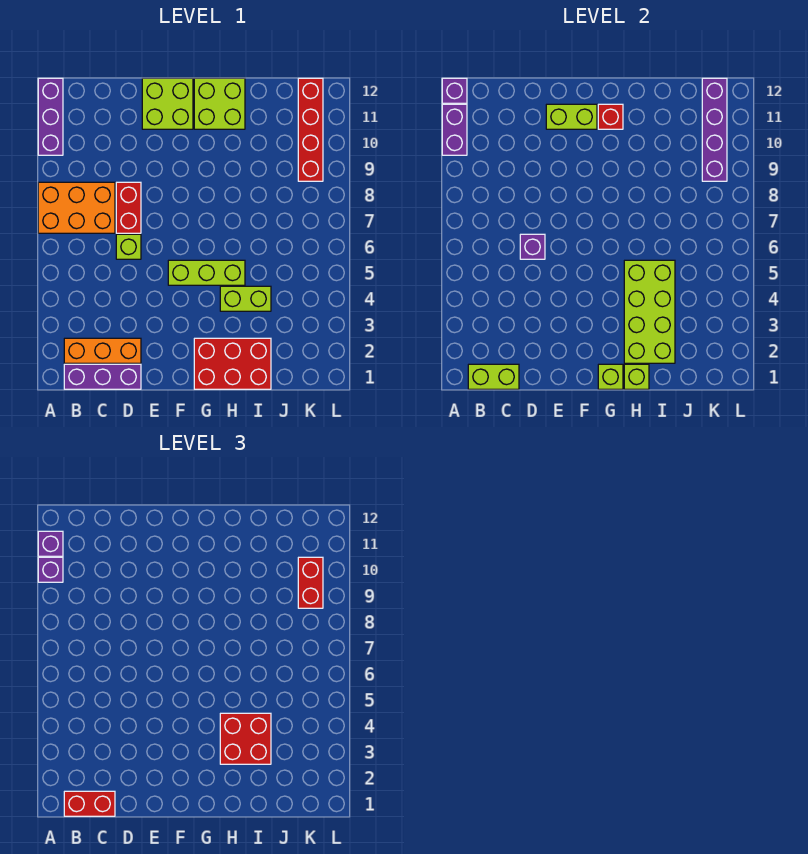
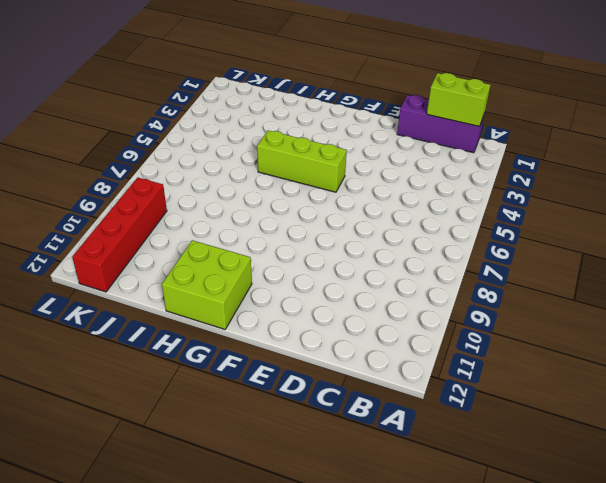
none -> orange brick A7:C8 level 1
none -> purple brick A10:A12 level 1
none -> orange brick B2:D2 level 1

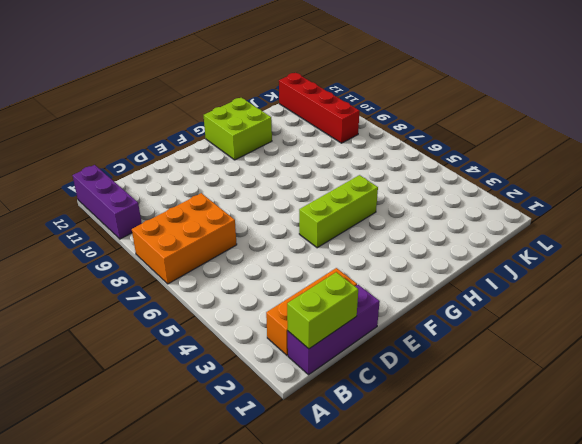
none -> lime brick D6 level 1
none -> red brick D7:D8 level 1
none -> lime brick E11:F12 level 1

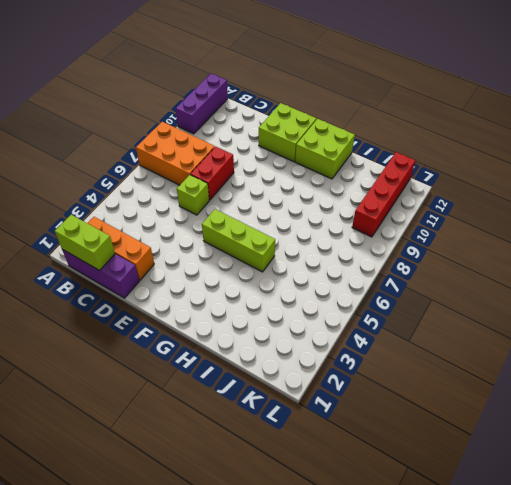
none -> red brick G1:I2 level 1
none -> lime brick H4:I4 level 1
none -> purple brick A10:A11 level 2

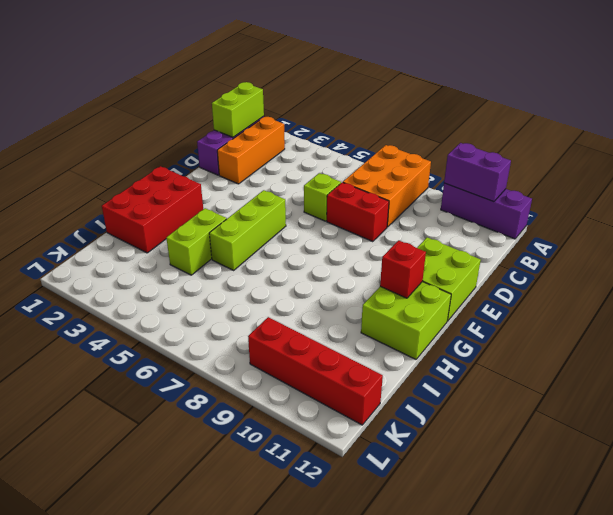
none -> purple brick A12 level 2
none -> purple brick D6 level 2
none -> lime brick E11:F11 level 2

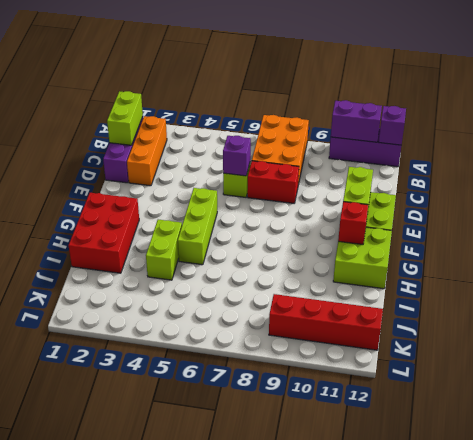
none -> lime brick G1 level 2
none -> lime brick H1 level 2
none -> lime brick H2:I5 level 2

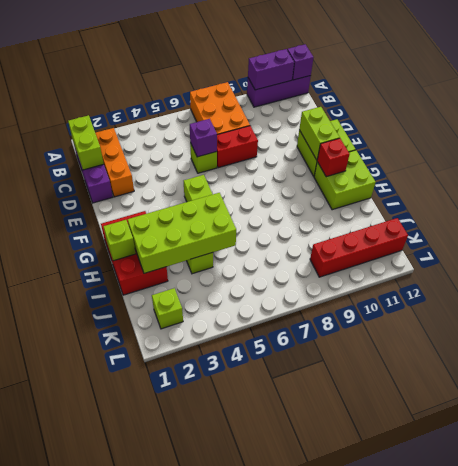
lime brick K2 level 1 -> lime brick G1 level 2
none -> purple brick K9:K12 level 2
none -> purple brick A10 level 3
none -> purple brick A11 level 3

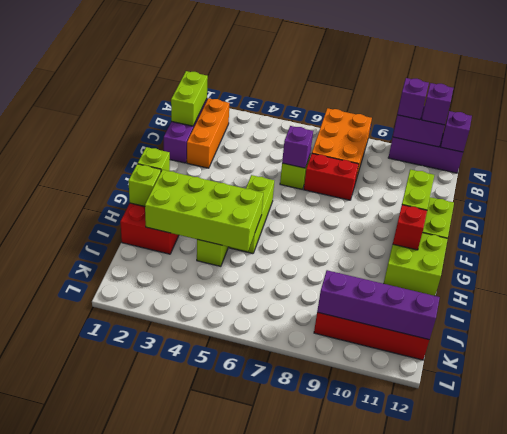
none -> red brick B1:C1 level 3
none -> red brick H3:I4 level 3
none -> red brick K9:K10 level 3

